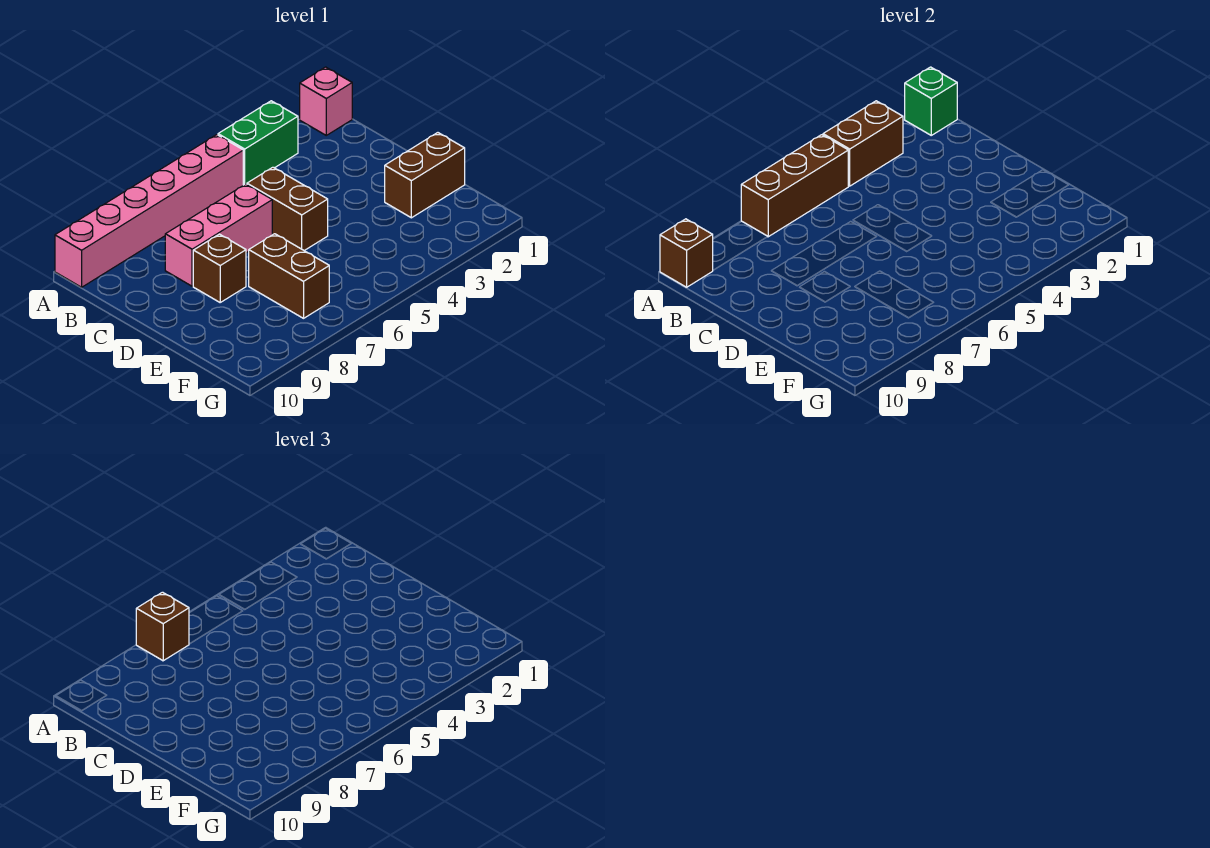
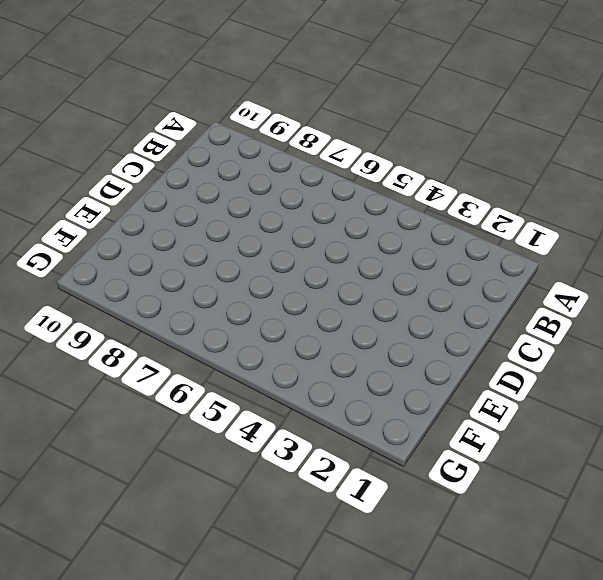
none -> pink brick A1 level 1
none -> green brick A3:A4 level 1
none -> pink brick A5:A10 level 1

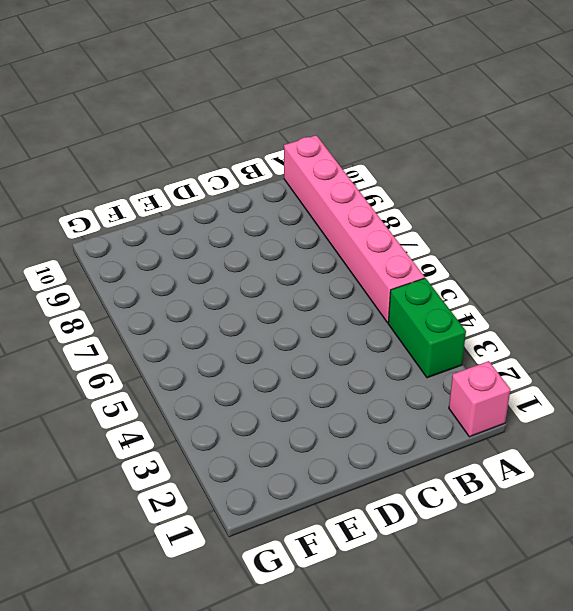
none -> brown brick C5:D5 level 1
none -> pink brick C6:C8 level 1
none -> brown brick D8 level 1

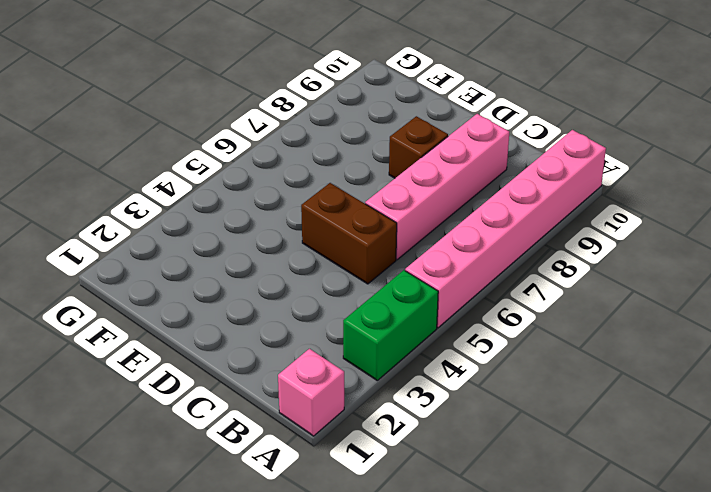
pink brick C6:C9 level 1 -> pink brick C6:C8 level 1
none -> brown brick E1:E2 level 1
none -> brown brick E7:F7 level 1
none -> green brick A1 level 2

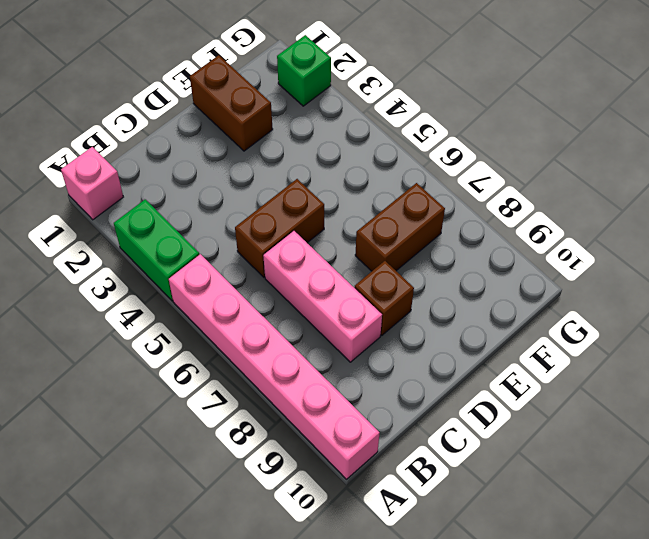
green brick G2 level 1 -> green brick A1 level 2
none -> brown brick A3:A4 level 2
none -> brown brick A5:A7 level 2
none -> brown brick A10 level 2

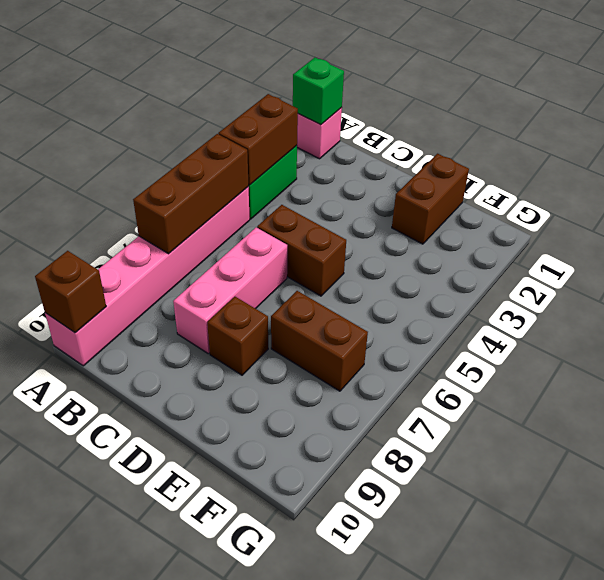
none -> brown brick A7 level 3

